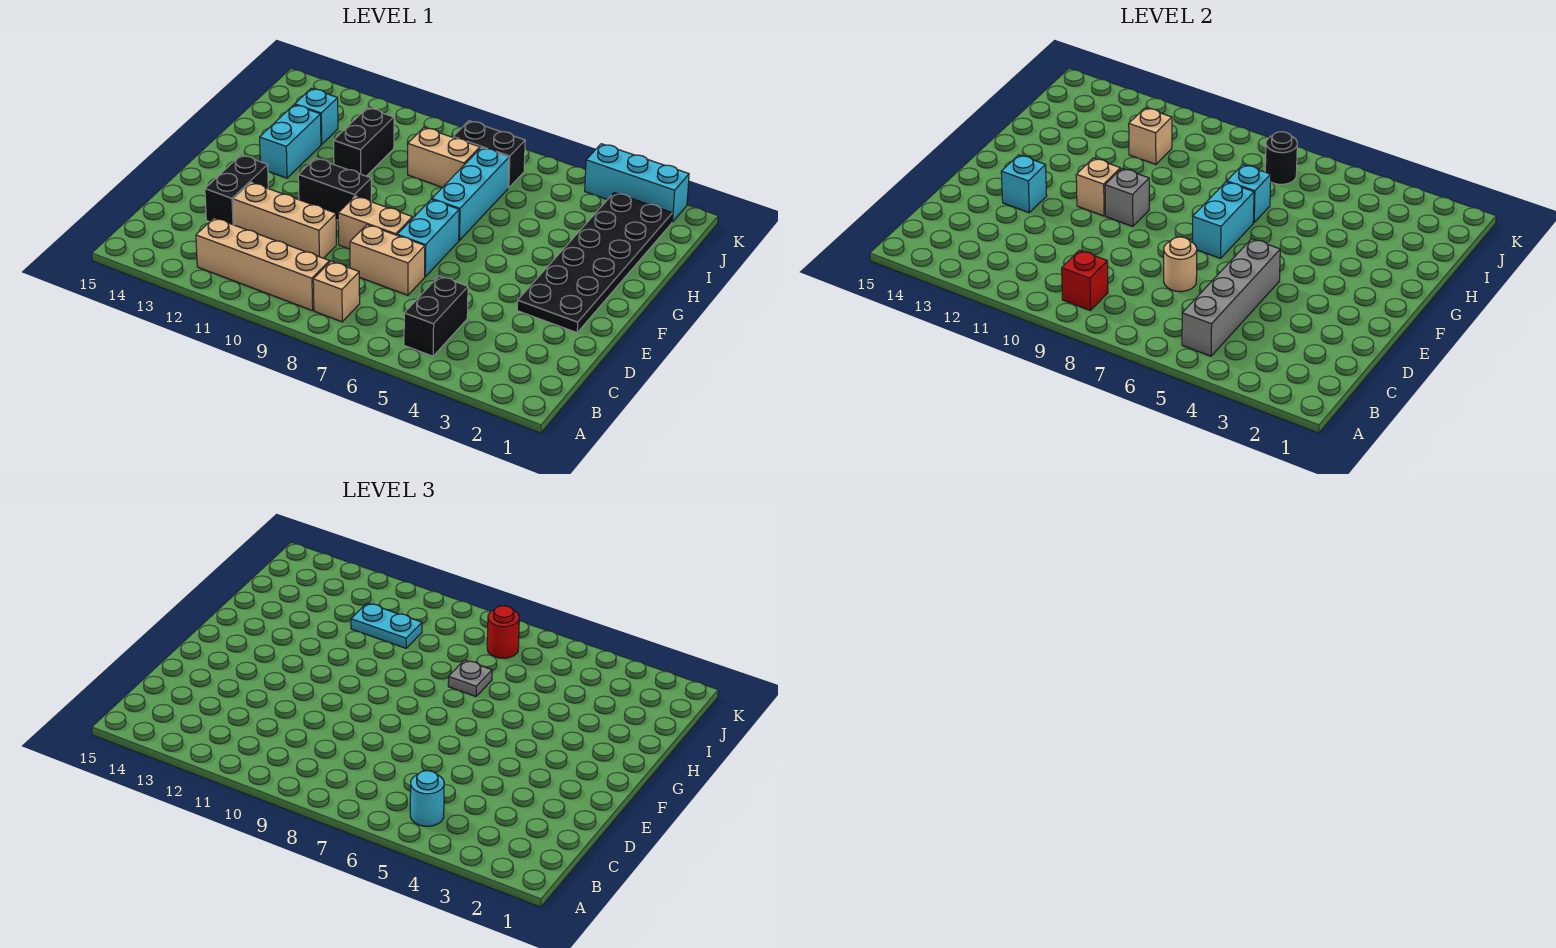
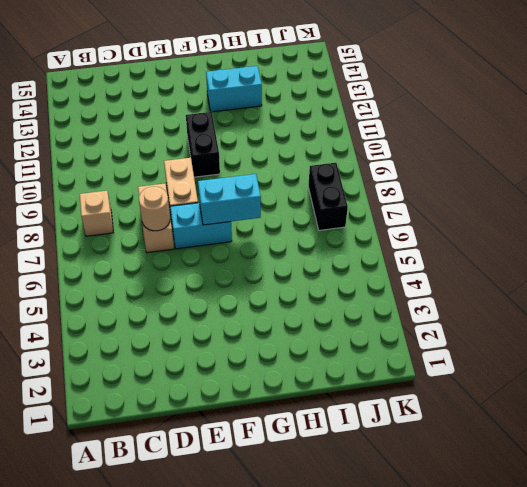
none -> black brick B5:C5 level 1
none -> tan brick B9:B12 level 1
none -> tan brick D10:D12 level 1
none -> black brick D13:E13 level 1

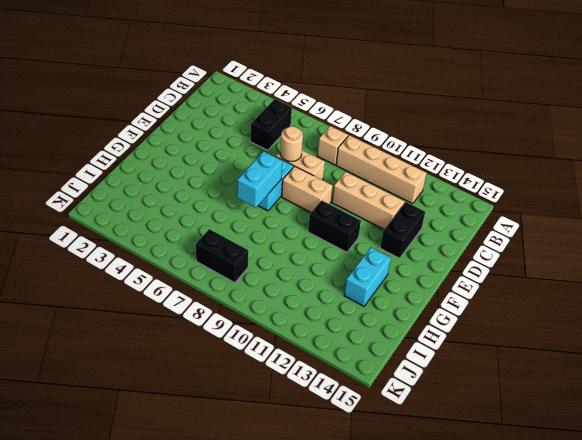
none -> black plate E2:J3 level 1
none -> cyan brick G7:I7 level 1
none -> black brick H11:I11 level 1
none -> tan brick I8:I9 level 1

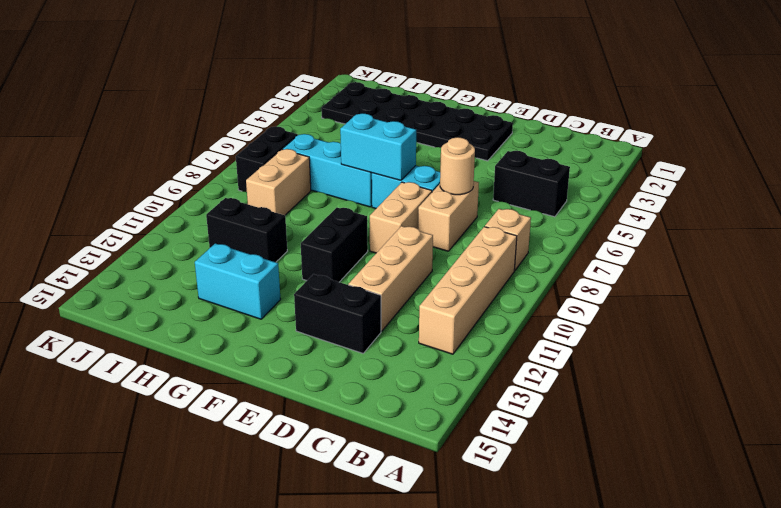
none -> cyan brick I13 level 1
none -> cyan brick K2:K4 level 1
none -> grey brick B5:E5 level 2
none -> red brick B9 level 2

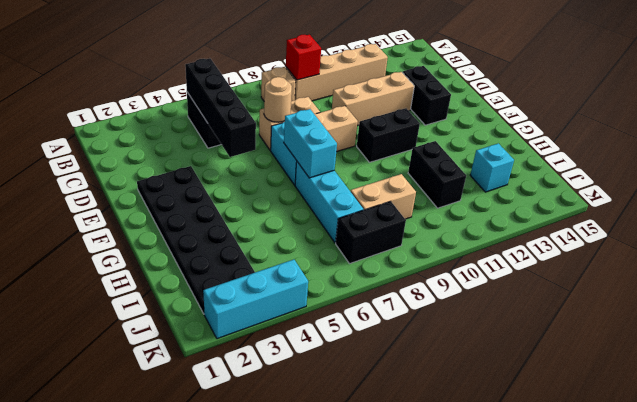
black brick B5:E5 level 2 -> grey brick B5:E5 level 2
none -> cyan brick G13:H13 level 1
none -> cyan brick E13 level 2
none -> grey brick F10 level 2
none -> tan brick F11 level 2

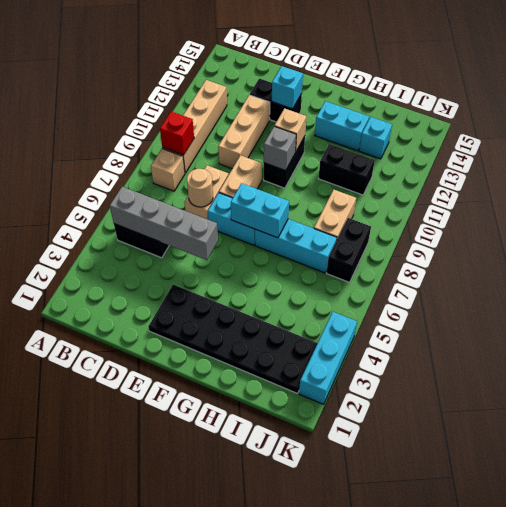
none -> cyan brick H7 level 2
none -> tan brick I11 level 2
none -> black round brick J7 level 2
none -> cyan round brick B5 level 3

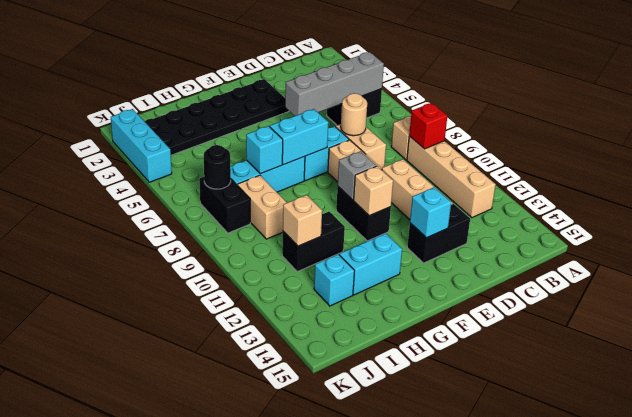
none -> cyan round brick B5 level 3
none -> grey plate H7 level 3
none -> cyan plate I10:I11 level 3
none -> red round brick J7 level 3

